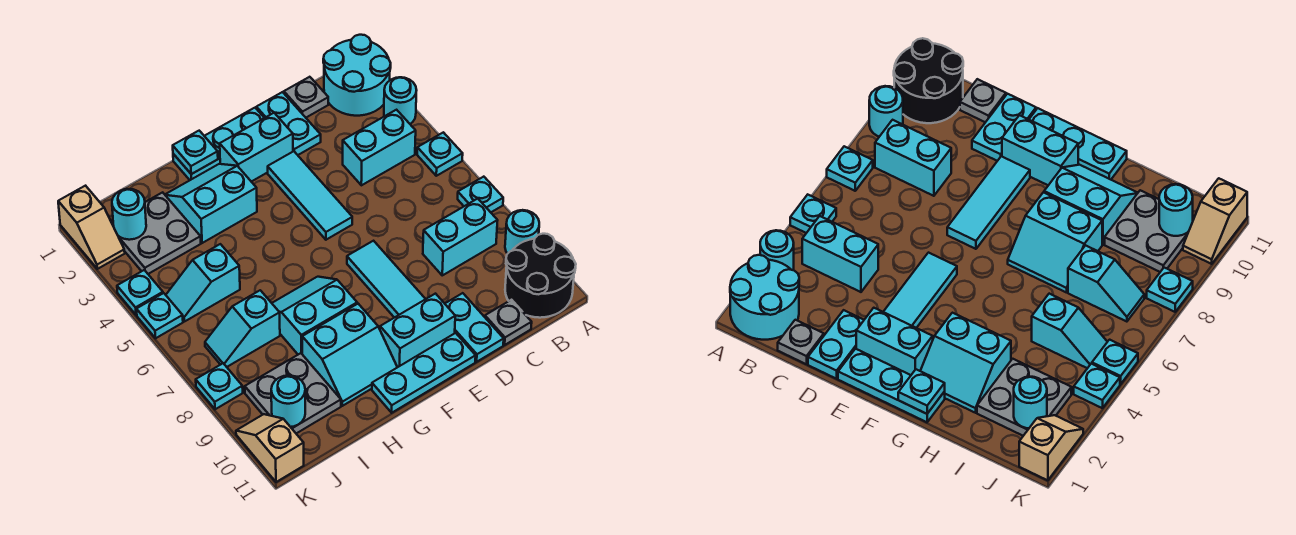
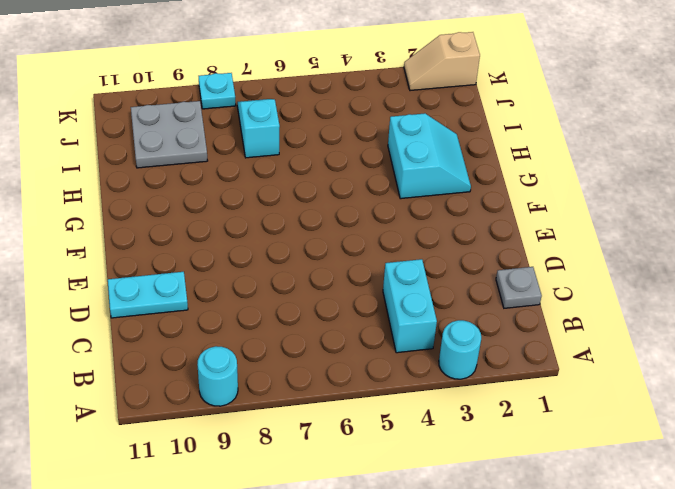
none -> cyan round brick A1:B2 level 1
none -> cyan plate A5 level 1
none -> cyan plate A7 level 1
none -> black round brick A10:B11 level 1

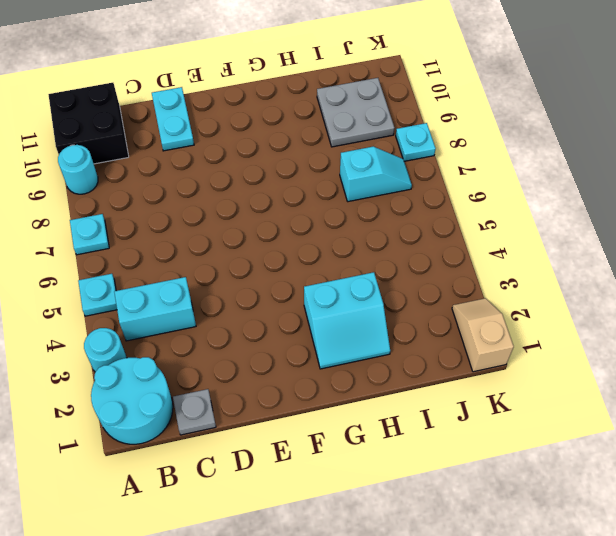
black brick A10:B11 level 1 -> black round brick A10:B11 level 1
none -> cyan brick B8:C8 level 1
none -> grey plate C11 level 1
none -> cyan plate D1:D2 level 1
none -> cyan plate E1:G1 level 1

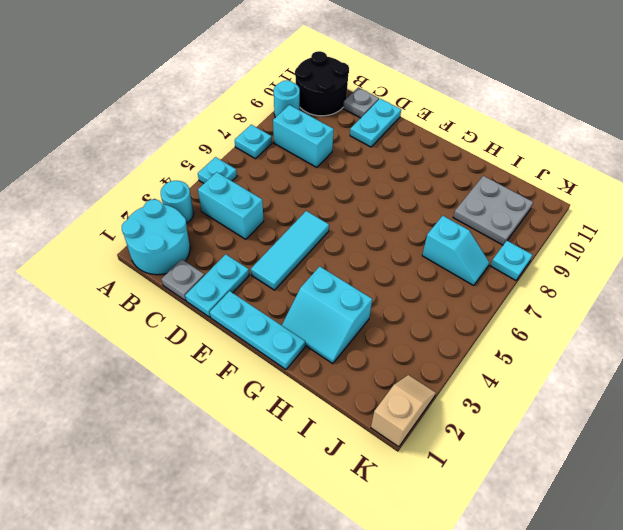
none -> cyan brick E2:F2 level 1
none -> cyan tile E7:E9 level 1
none -> cyan brick E10:F10 level 1
none -> cyan plate E11:G11 level 1

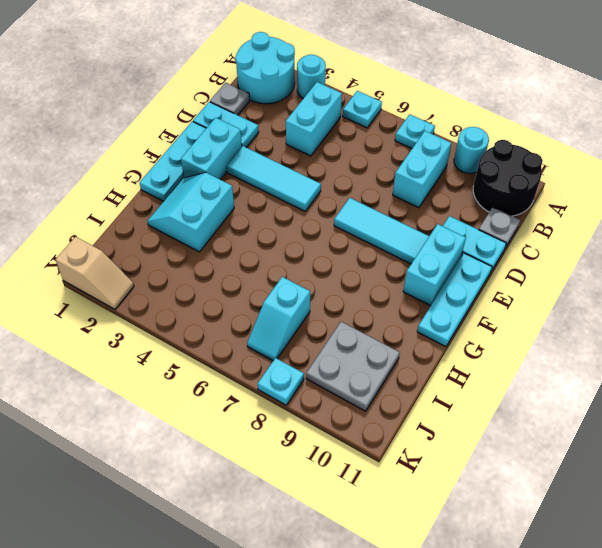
none -> cyan slope G7:H8 level 1 top 8
none -> cyan slope G9:H10 level 1 top 9
none -> grey plate I2:J3 level 1
none -> cyan slope I5:J5 level 1 top I

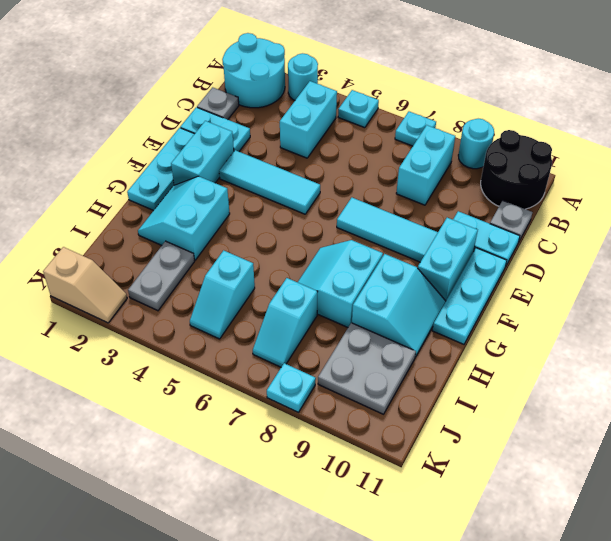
grey plate I3:J3 level 1 -> grey plate I2:J3 level 1
none -> cyan plate K4 level 1
none -> cyan plate K5 level 1
none -> tan slope K10:K11 level 1 top 11
none -> cyan plate G1 level 2

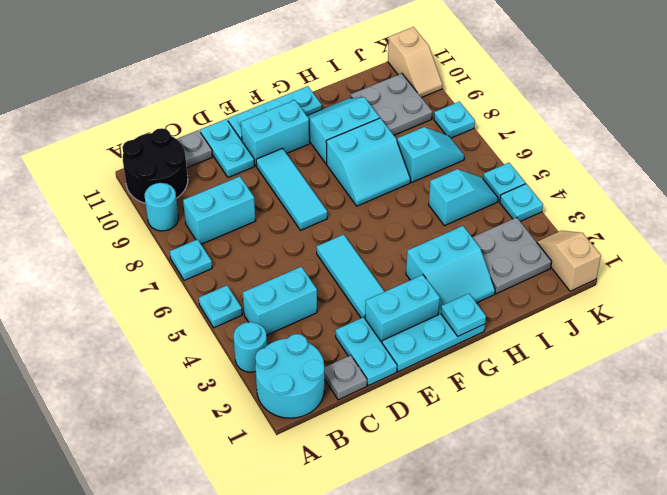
none -> cyan round brick J2 level 2
none -> cyan round brick J10 level 2

